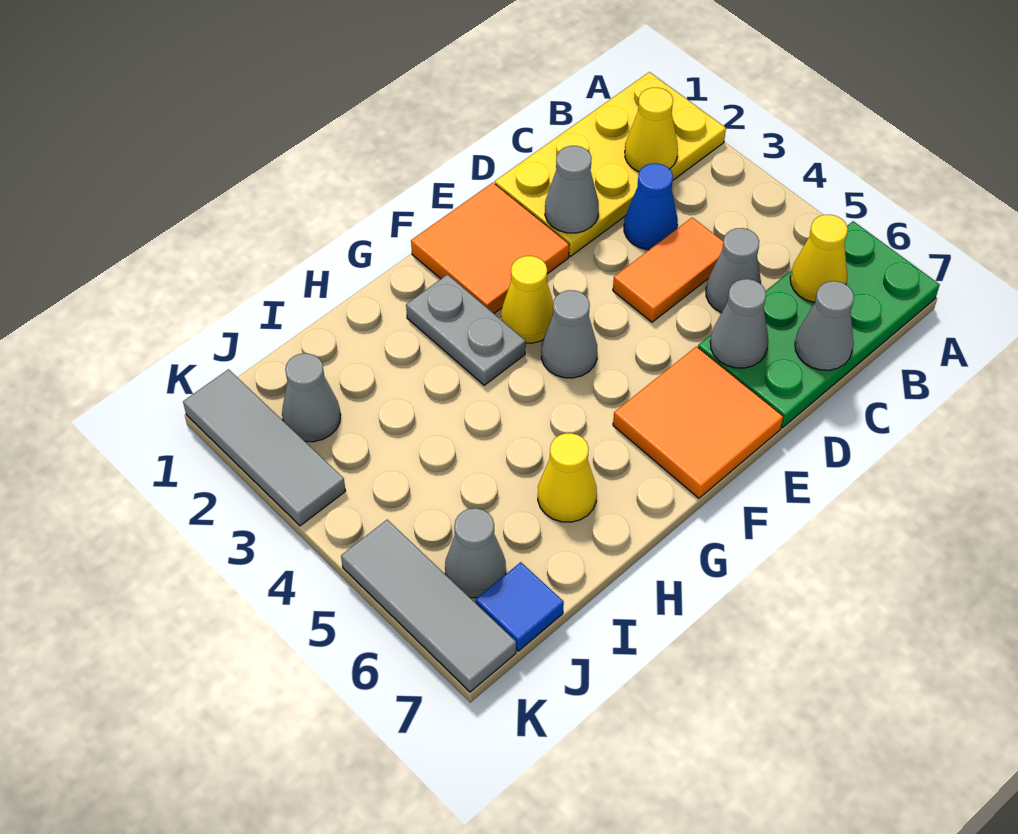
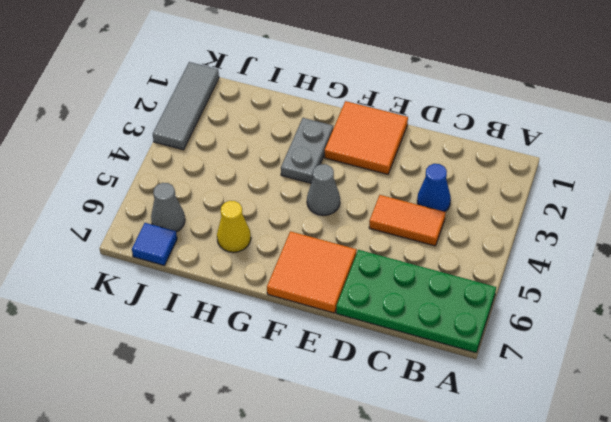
none -> yellow plate A1:D2 level 1
none -> grey cone C5 level 1
none -> yellow cone F3 level 1

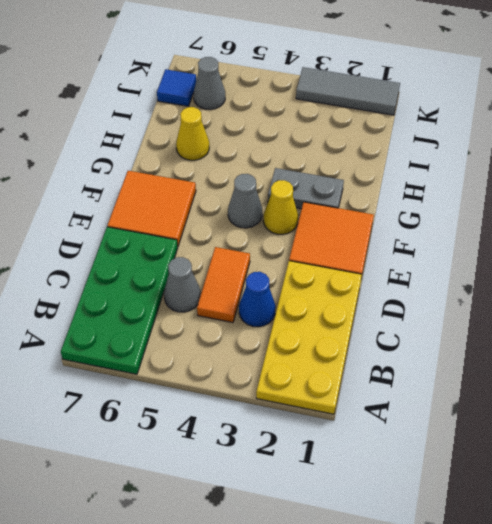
none -> grey cone J2 level 1
none -> grey tile K5:K7 level 1
none -> yellow cone B2 level 2

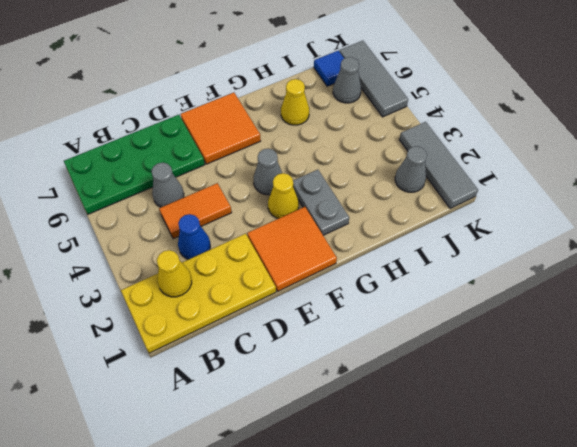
none -> yellow cone B6 level 2
none -> grey cone C7 level 2
none -> grey cone D2 level 2

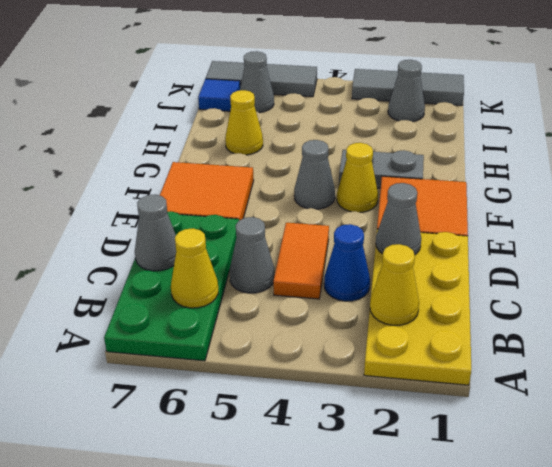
none -> grey cone D6 level 2

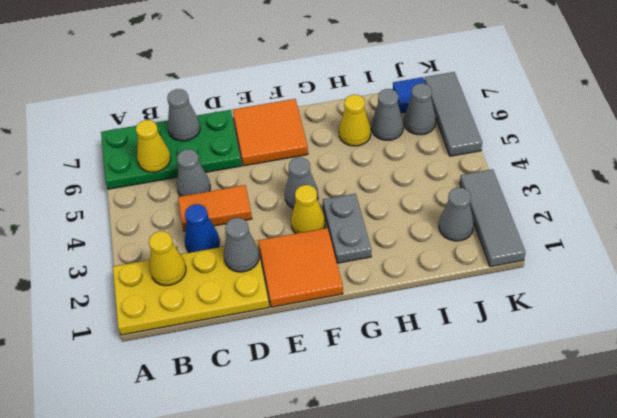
grey cone I6 level 1 -> grey cone D6 level 2

